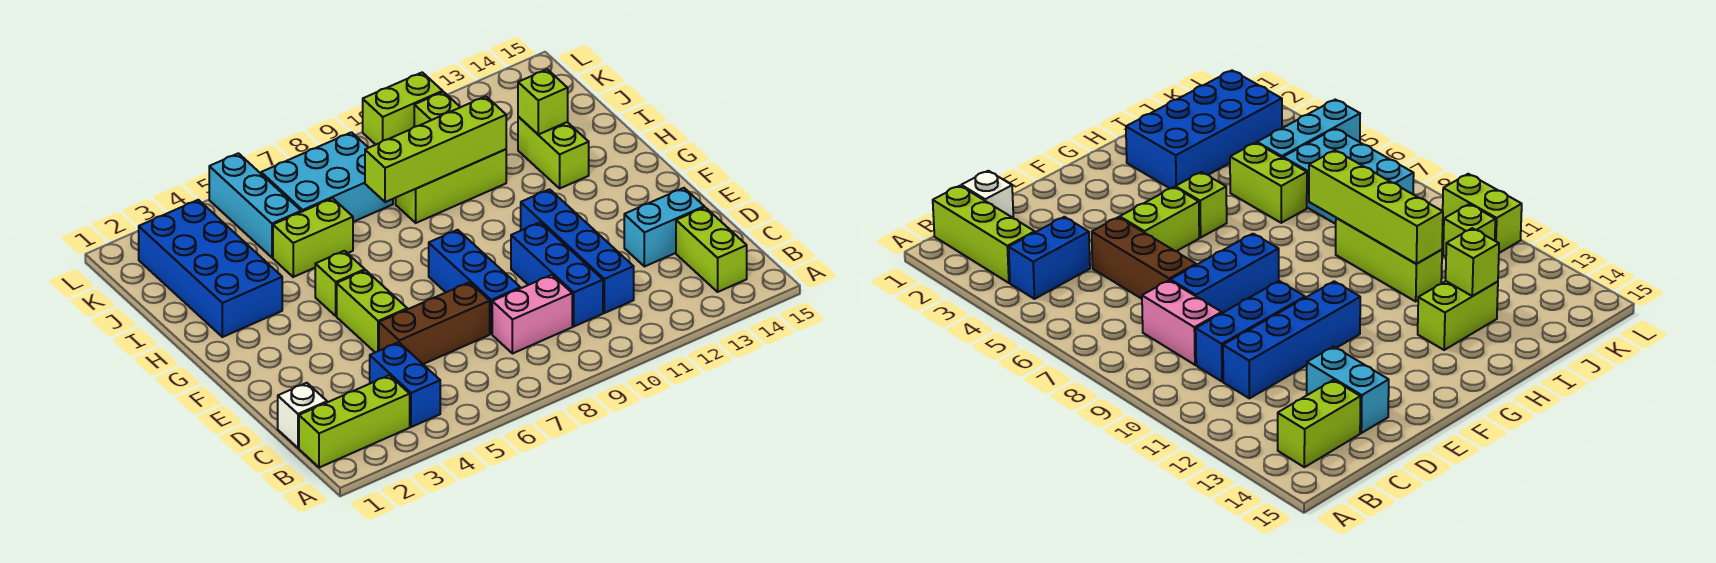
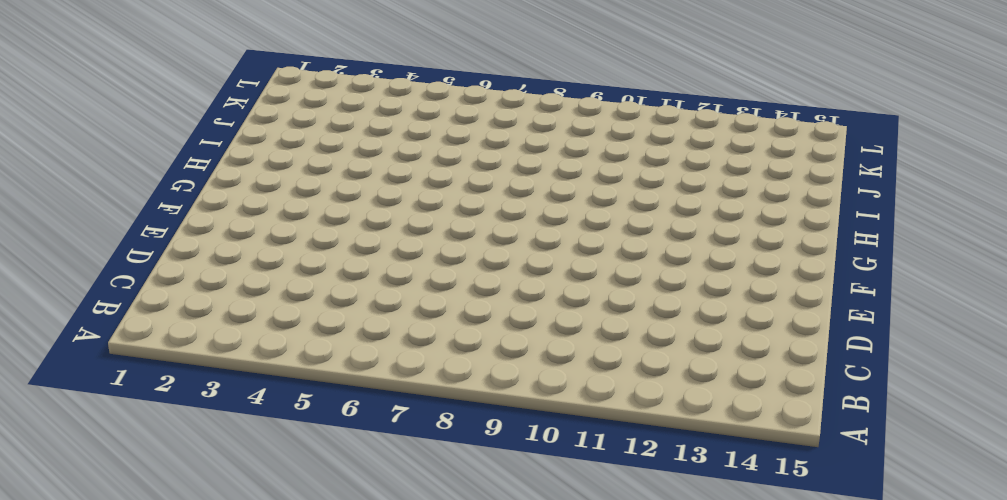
none -> lime brick B1:B3 level 1
none -> blue brick B4:C4 level 1
none -> lime brick B14:C14 level 1

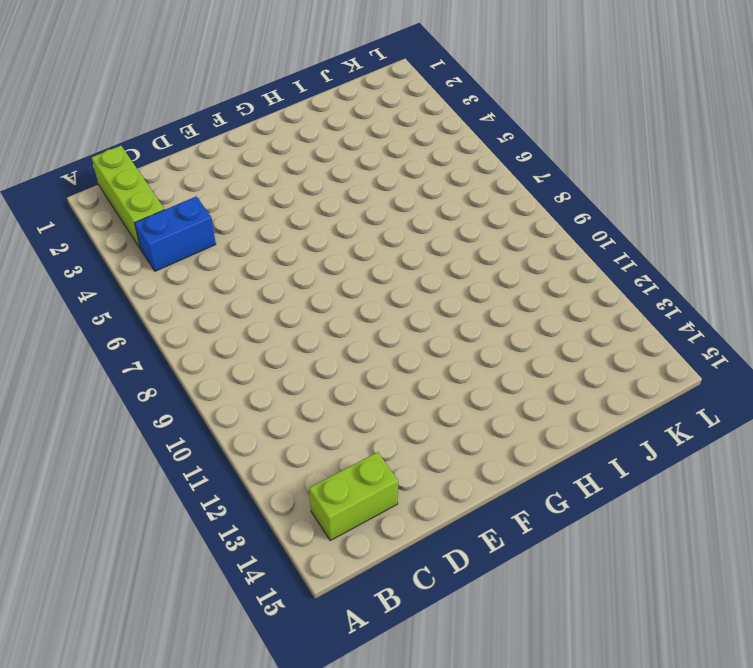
none -> white brick C1 level 1
none -> pink brick C8:C9 level 1
none -> blue brick C10:E10 level 1

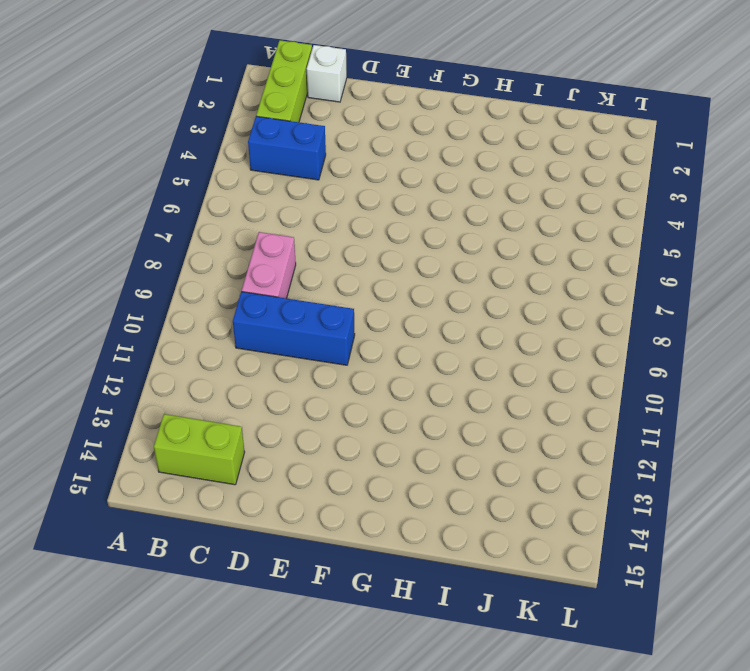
none -> blue brick C11:F11 level 1
none -> brown brick D5:D7 level 1
none -> blue brick D8:F8 level 1

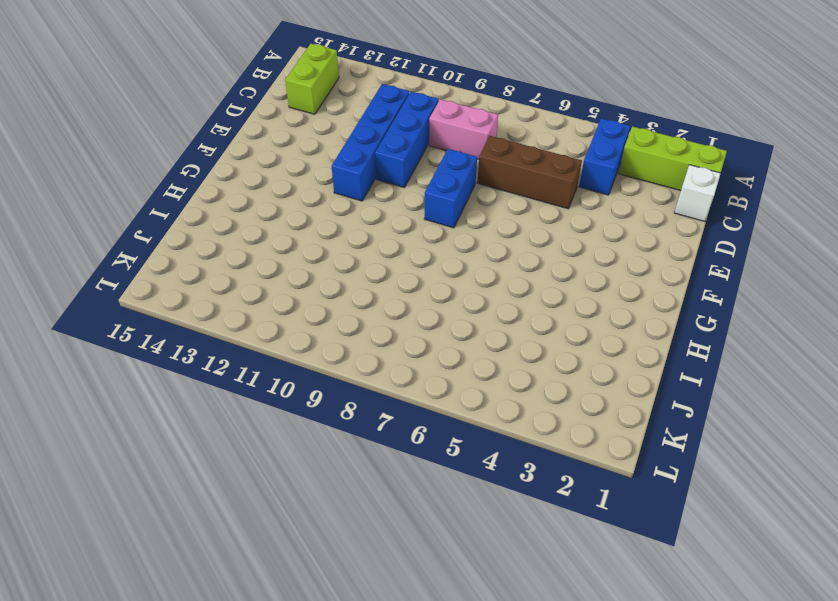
blue brick E8:F8 level 1 -> blue brick D8:F8 level 1
none -> cyan brick D13:D14 level 1
none -> lime brick E5:F5 level 1
none -> lime brick G5 level 1

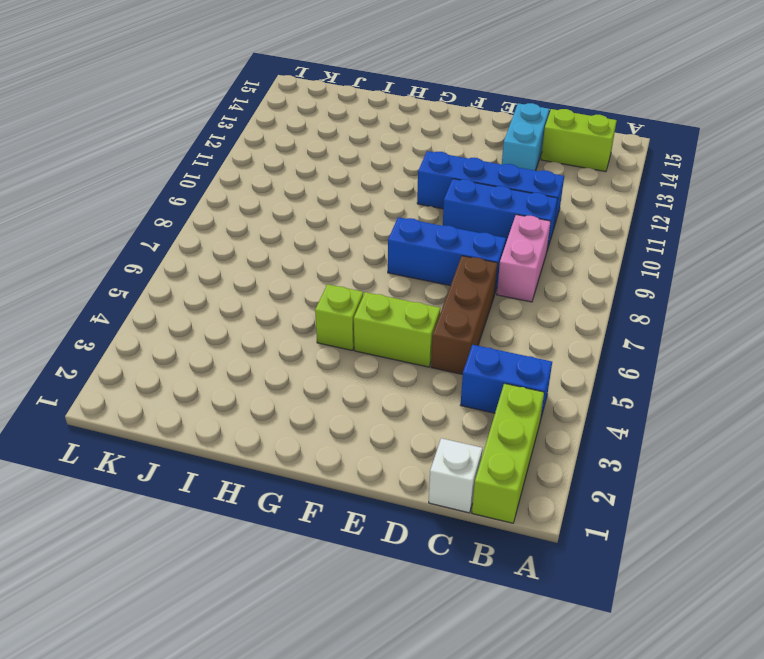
none -> blue brick H2:K3 level 1
none -> lime brick H13:I13 level 1
none -> lime brick I5:I6 level 1

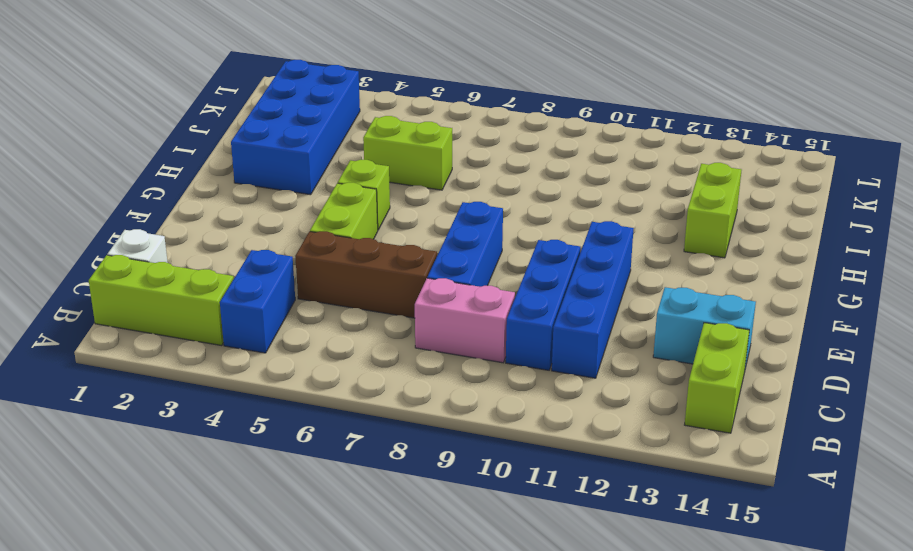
none -> lime brick I9:I11 level 1
none -> cyan brick J5:L5 level 1
none -> cyan brick J6:K8 level 1

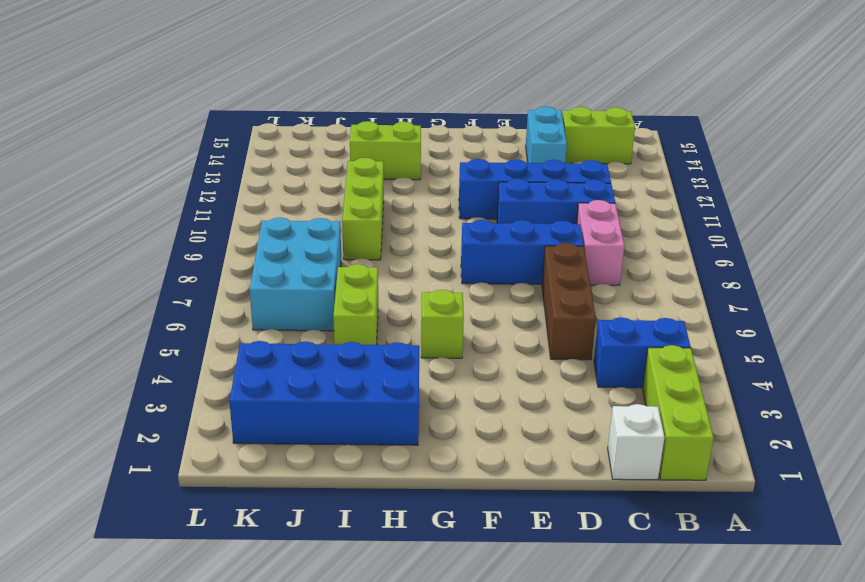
none -> lime brick E5:F5 level 1
none -> cyan brick J5:L5 level 1
none -> lime brick K11 level 1

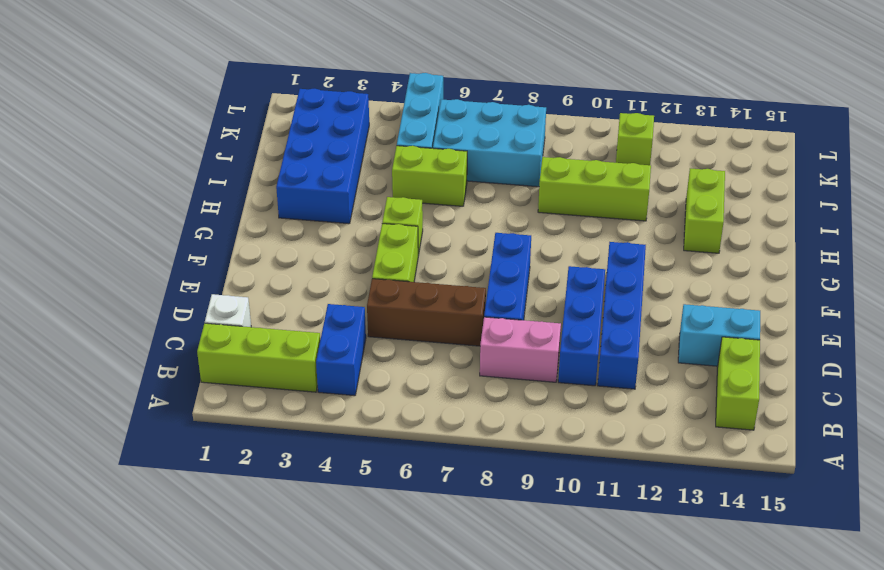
none -> lime brick L10:L11 level 1
none -> lime brick I8:I11 level 2
none -> lime brick I13 level 2

